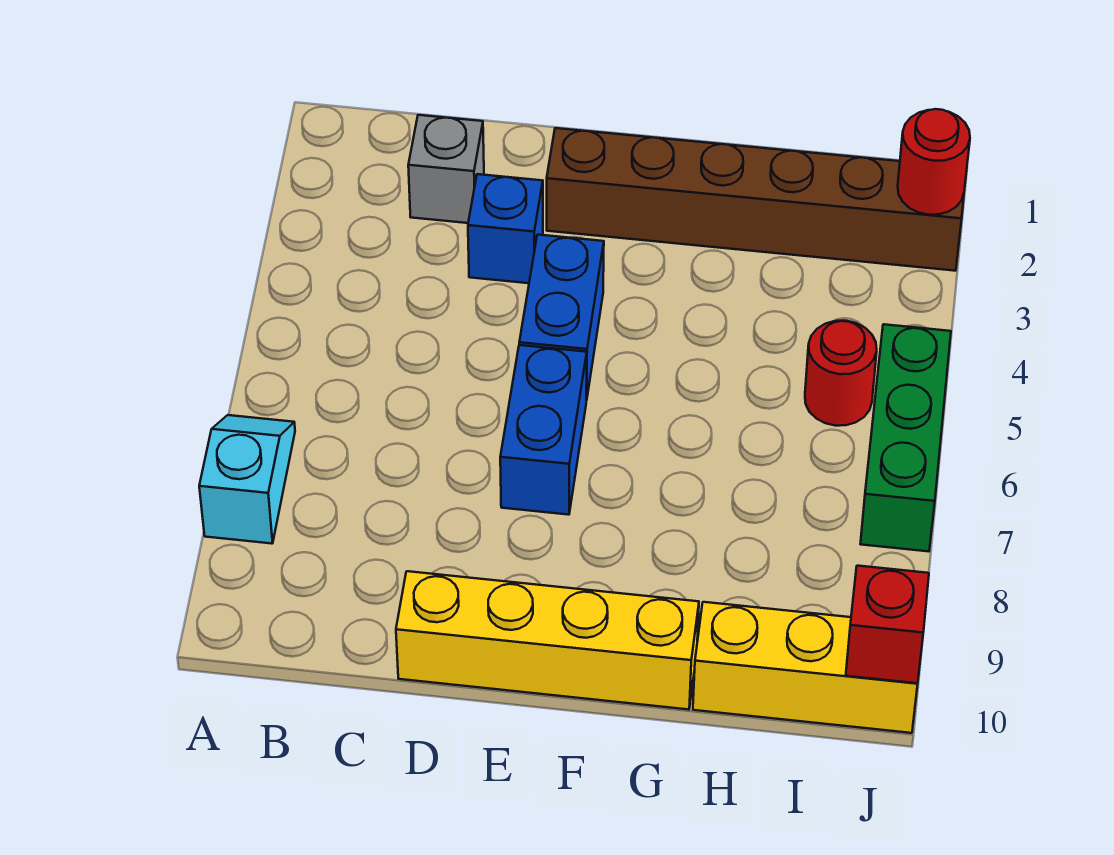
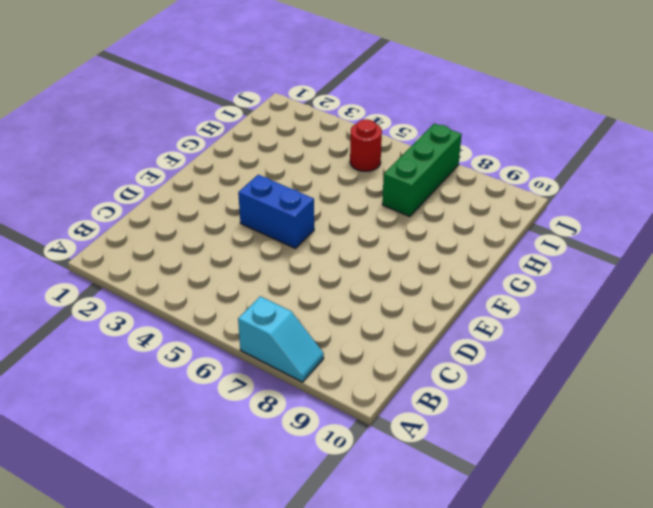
cyan slope A7:A8 level 1 top 7 -> cyan slope A7:A8 level 1 top 8
green brick H7:J7 level 1 -> green brick J5:J7 level 1
none -> grey brick C2 level 1
none -> blue brick D3 level 1
none -> yellow brick D10:G10 level 1

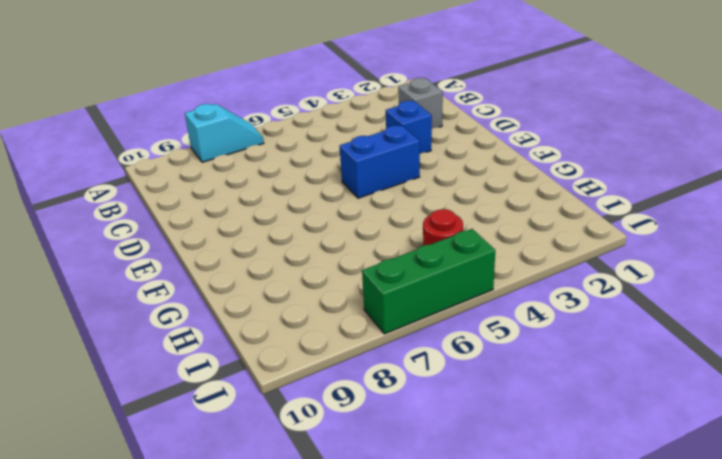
none -> yellow brick D10:G10 level 1
none -> brown brick E2:J2 level 1
none -> blue brick E6:E7 level 1

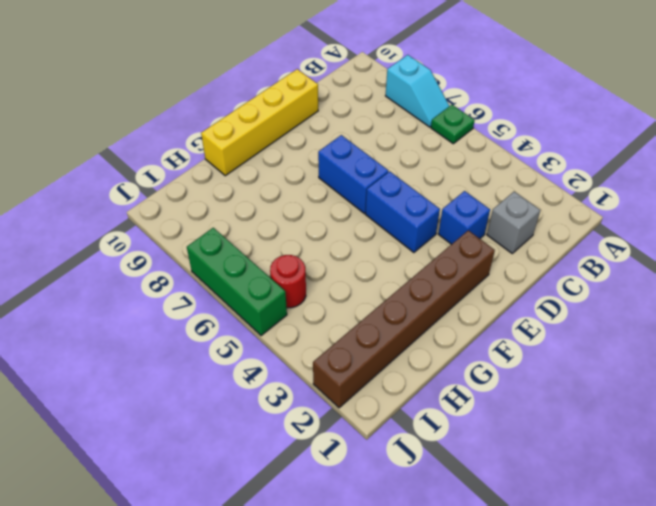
green plate A6 level 1 -> none
none -> yellow brick H10:J10 level 1
none -> red round brick J2 level 2
none -> red brick J10 level 2

